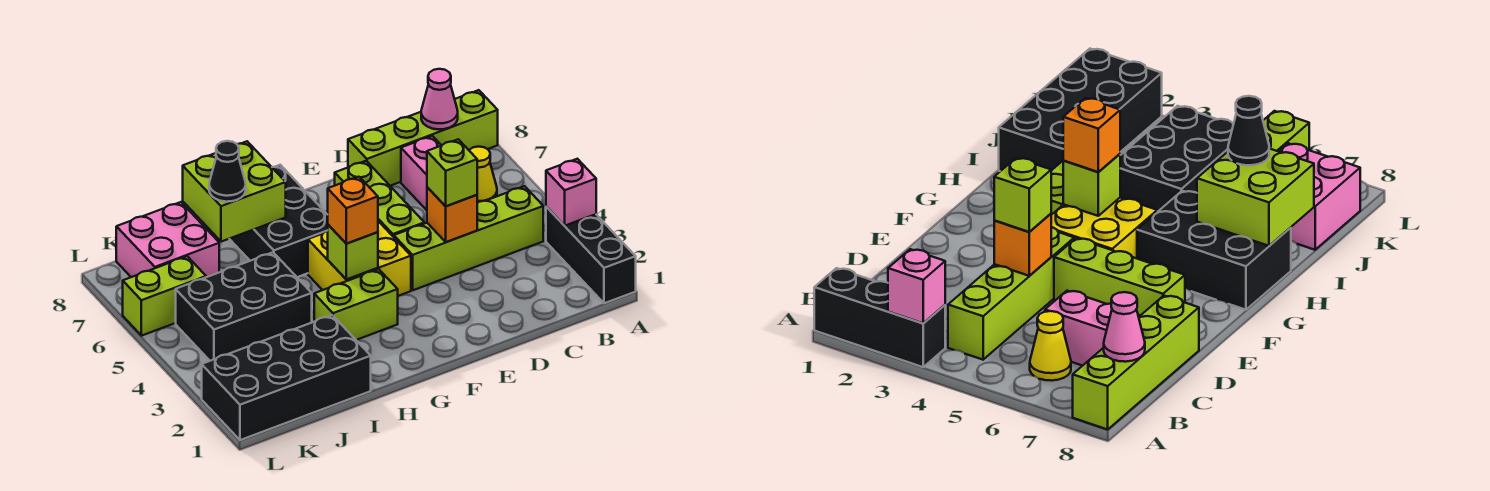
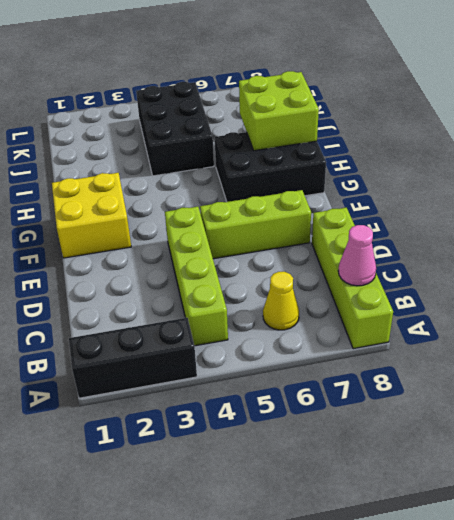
yellow brick F1:G2 level 1 -> yellow brick F4:G5 level 1
none -> pink brick C6:C7 level 1
none -> lime brick G3:H3 level 1
none -> black brick I1:L2 level 1

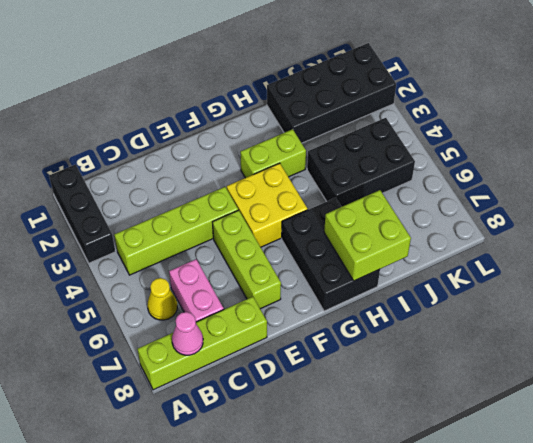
none -> pink brick J7:K8 level 1
none -> lime brick K6:L6 level 1
none -> pink brick A3 level 2

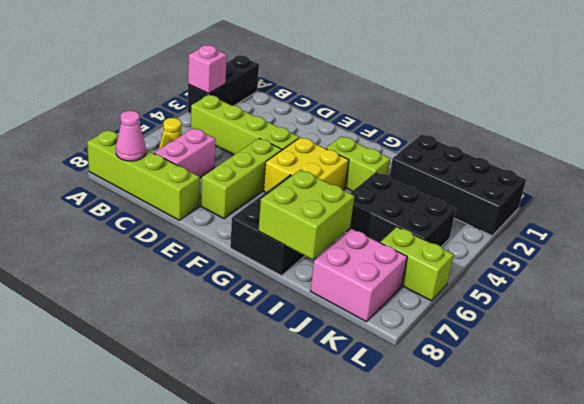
none -> orange brick D4 level 2
none -> lime brick G4 level 2
none -> lime brick D4 level 3

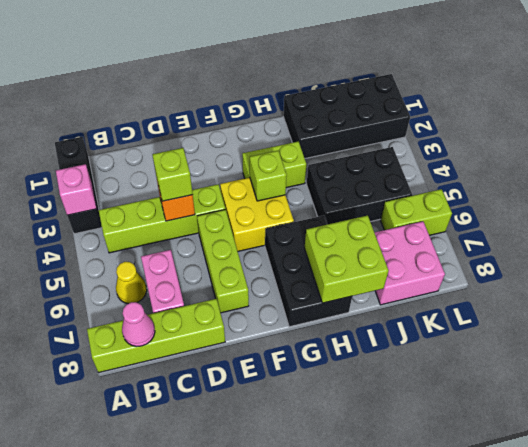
none -> orange brick G4 level 3
none -> black cone I7 level 3

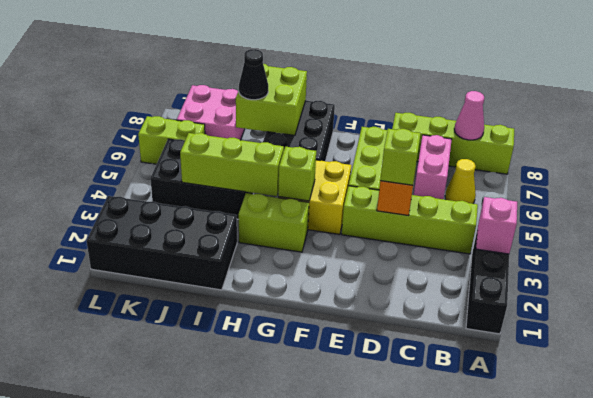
lime brick H4:J4 level 2 -> none
none -> orange brick G4 level 3

